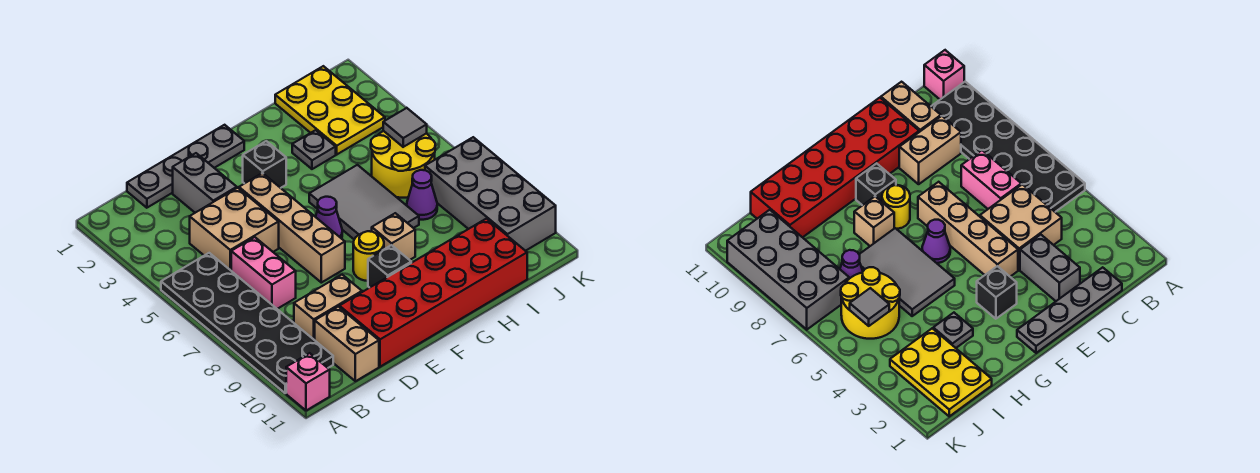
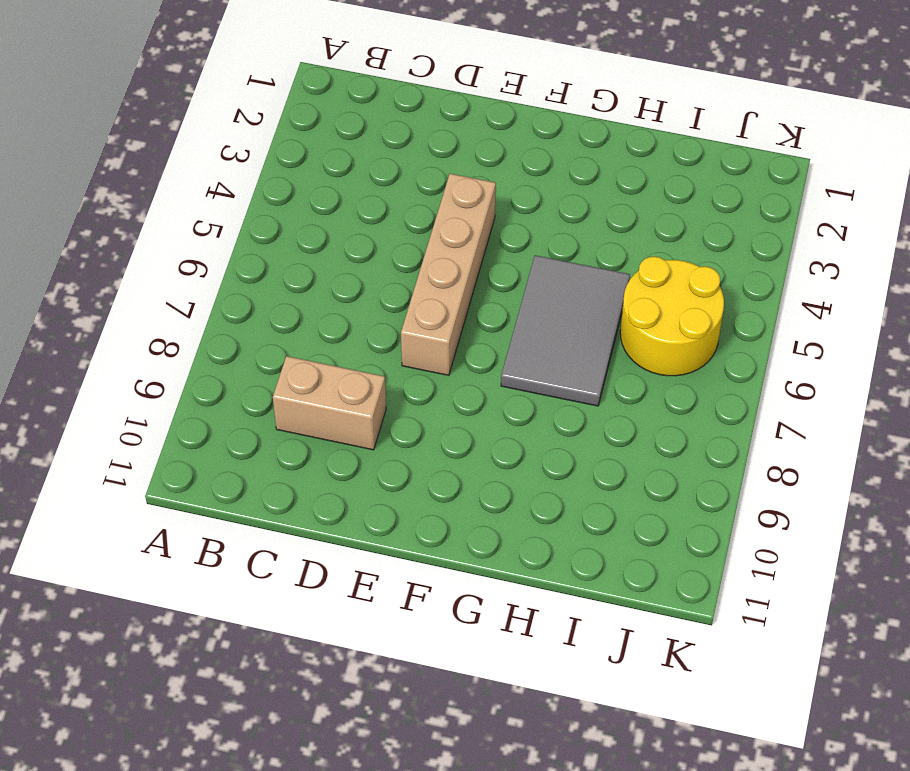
none -> black plate A5:B10 level 1
none -> pink brick A11 level 1
none -> grey plate C1:F1 level 1

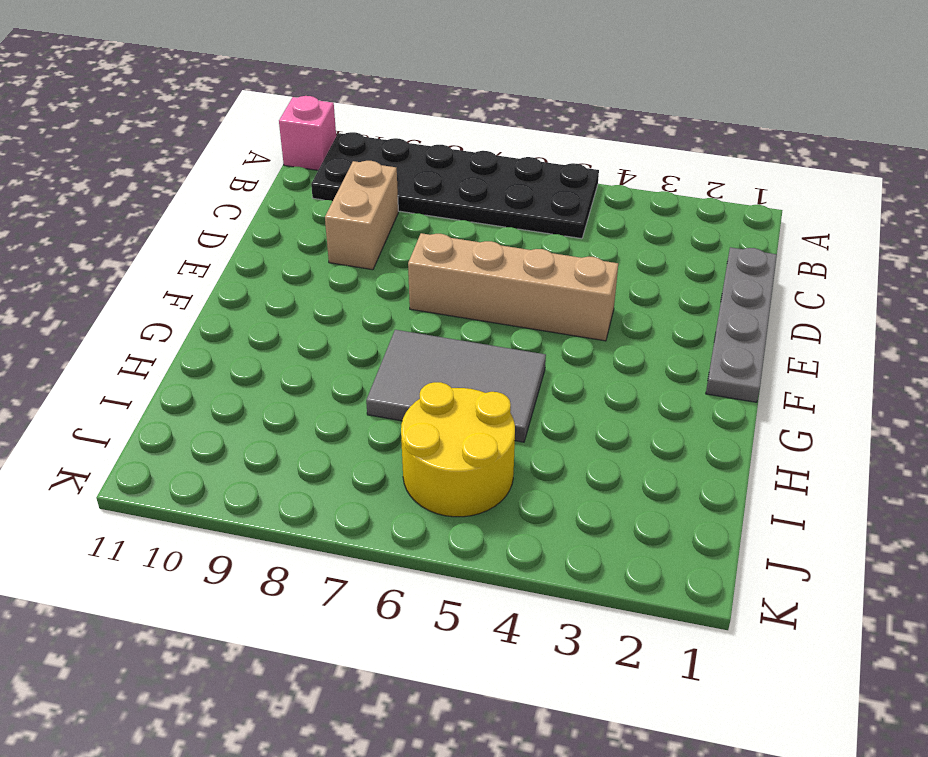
none -> tan brick C4:D5 level 1
none -> pink brick C6:C7 level 1
none -> tan brick C10:C11 level 1

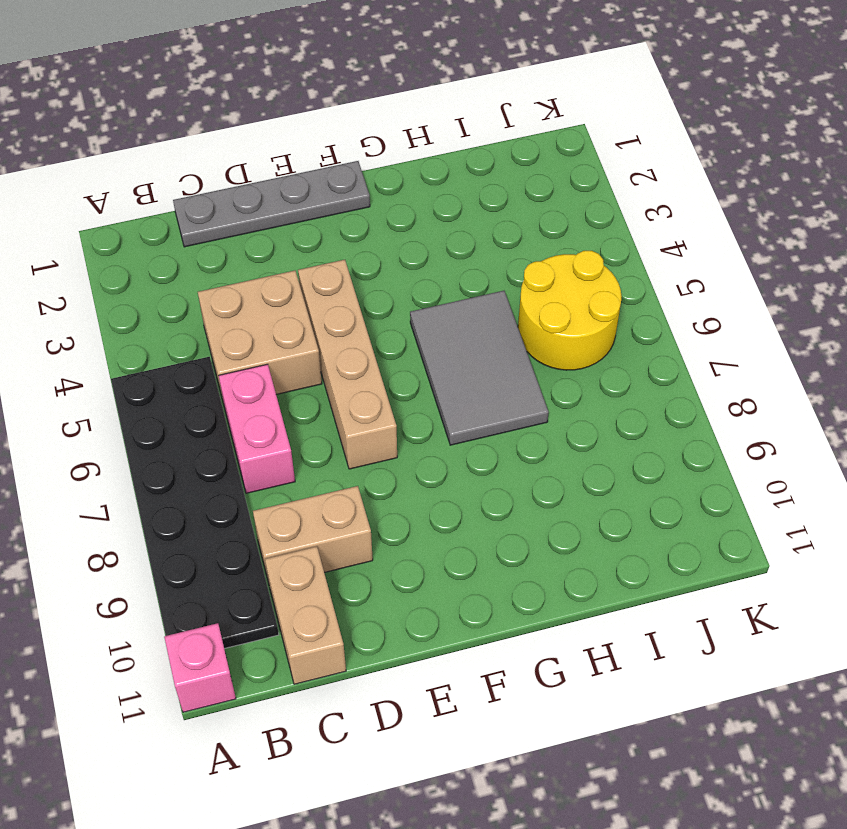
none -> grey brick D2:D3 level 1
none -> red brick D10:I11 level 1
none -> black brick F3 level 1

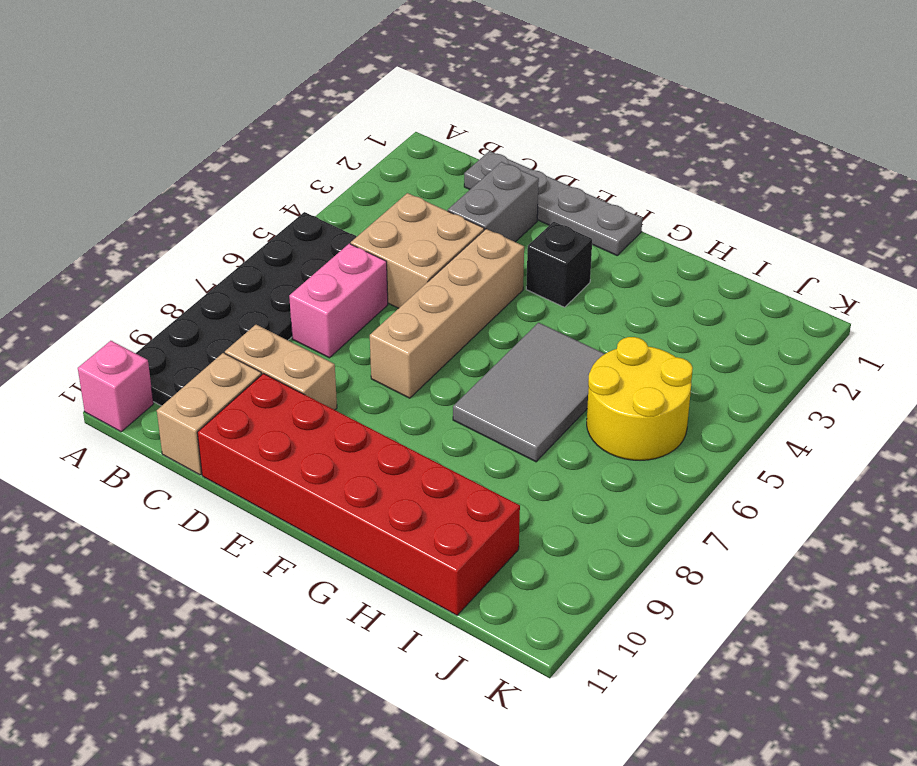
none -> purple cone F6 level 1
none -> yellow round brick F8 level 1
none -> black brick F9 level 1

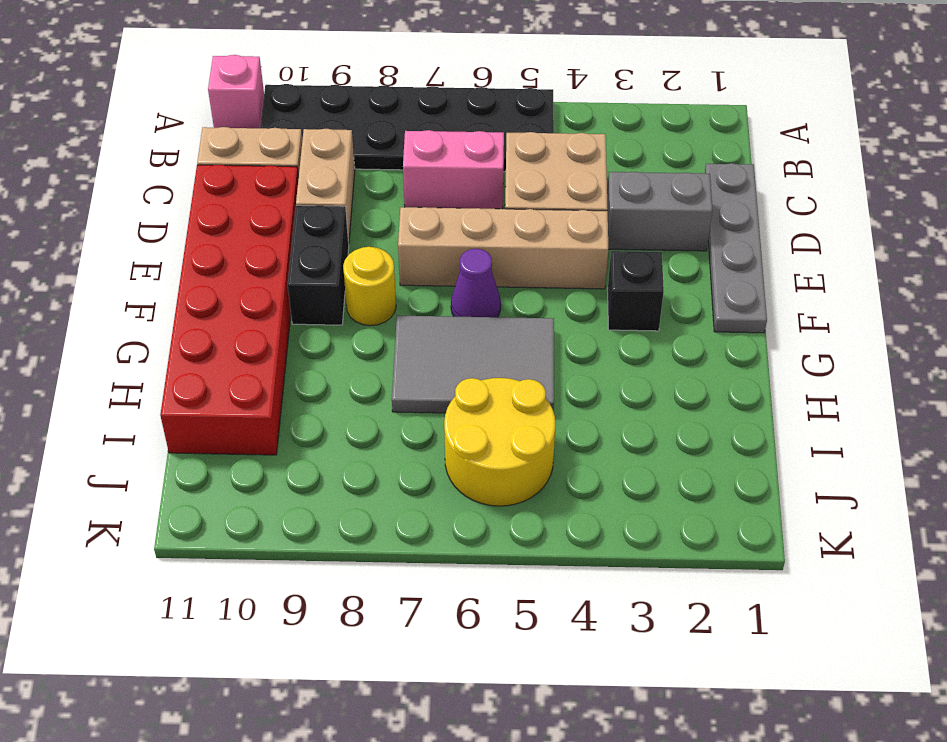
black brick E9:F9 level 1 -> black brick F9 level 1
none -> tan brick G8 level 1
none -> grey plate H3 level 1
none -> yellow plate I1:J3 level 1

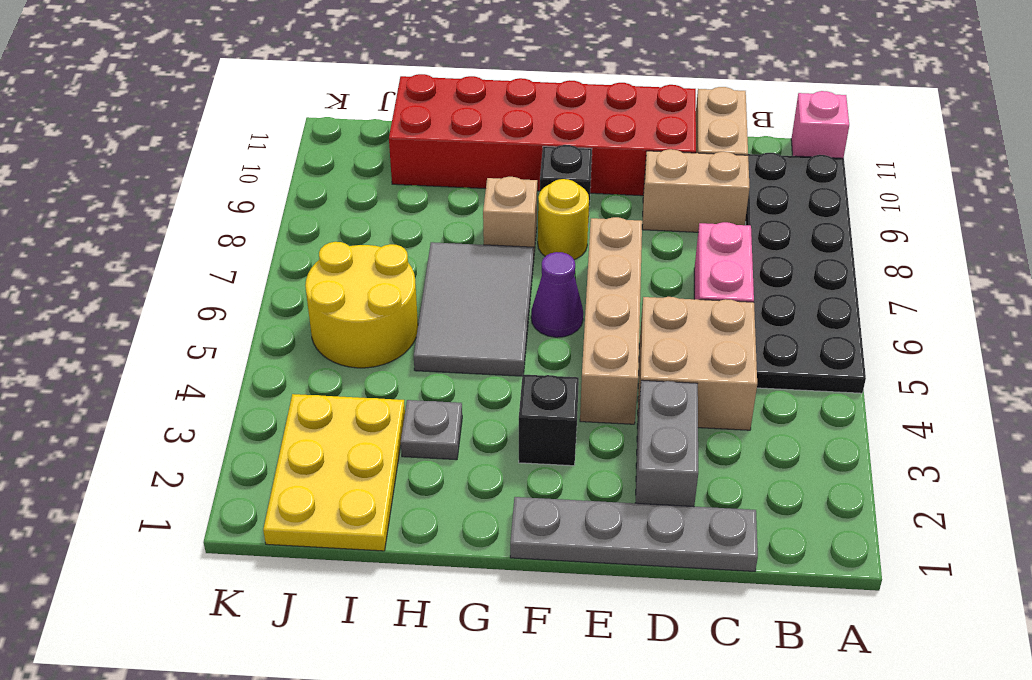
none -> purple cone I7 level 1
none -> grey brick J7:K10 level 1
none -> grey tile J5 level 2

